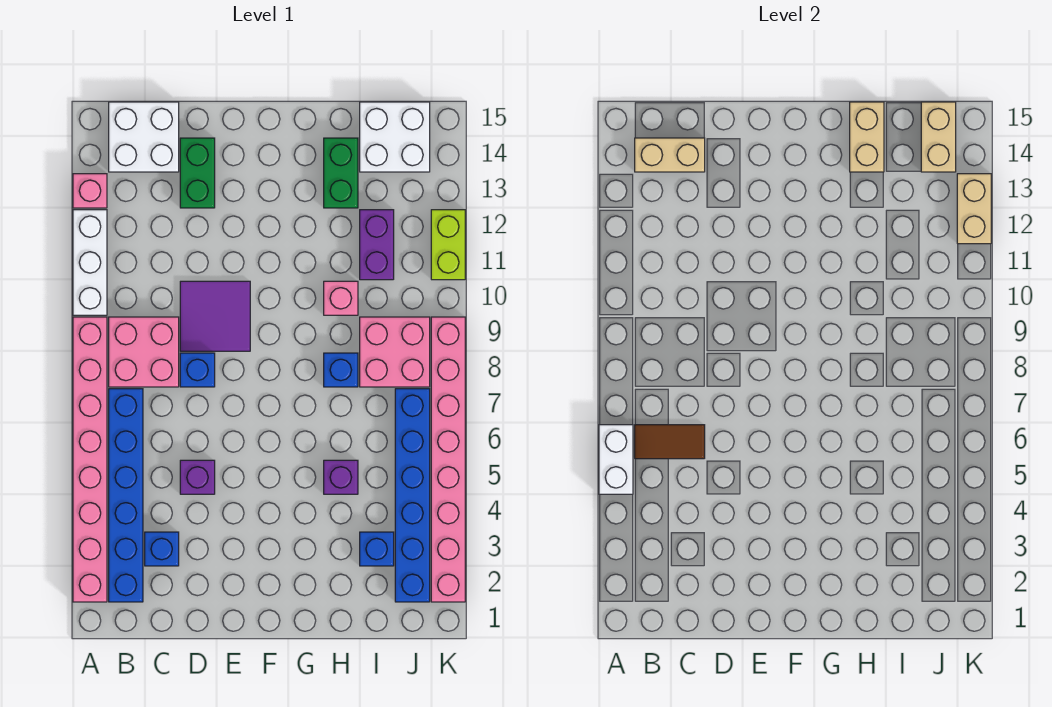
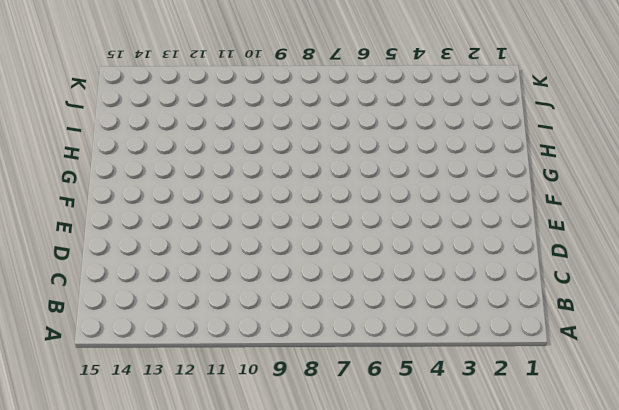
none -> pink brick A2:A9 level 1
none -> white brick A10:A12 level 1
none -> pink brick A13 level 1

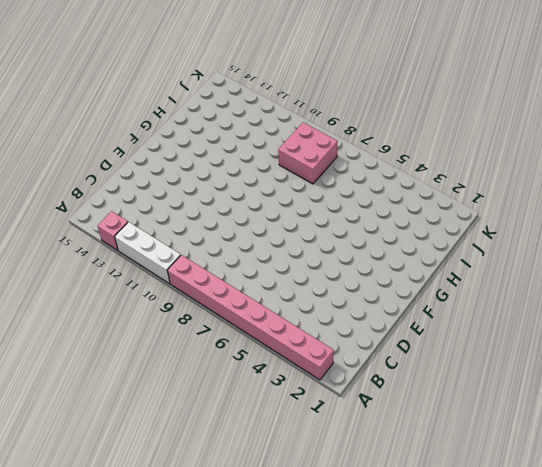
none -> blue brick B2:B7 level 1
none -> pink brick B8:C9 level 1
none -> white brick B14:C15 level 1

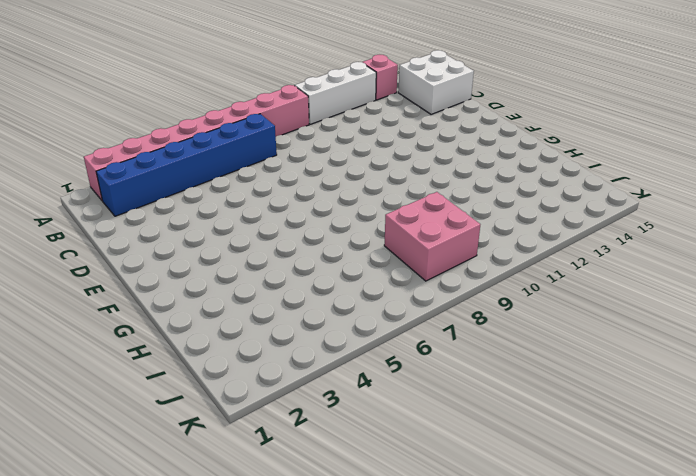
none -> pink brick B8:C9 level 1
none -> blue brick C3 level 1
none -> purple brick D5 level 1

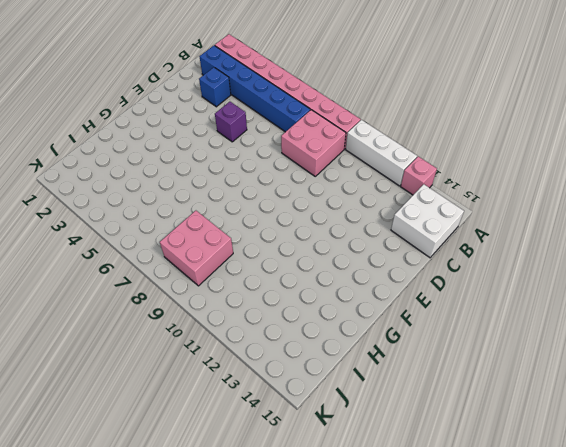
none -> blue brick D8 level 1
none -> purple tile D9:E10 level 1
none -> green brick D13:D14 level 1

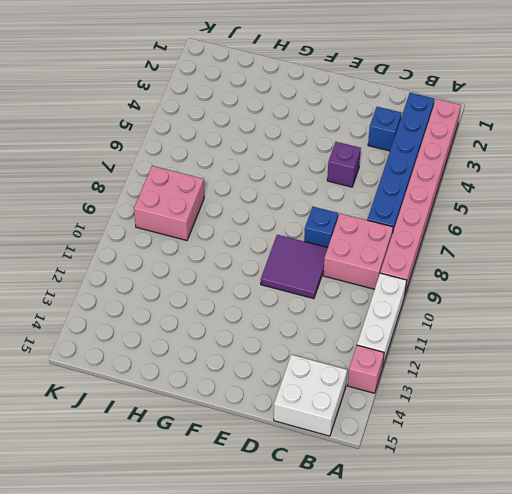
none -> green brick D13:D14 level 1
none -> purple brick H5 level 1
none -> blue brick H8 level 1

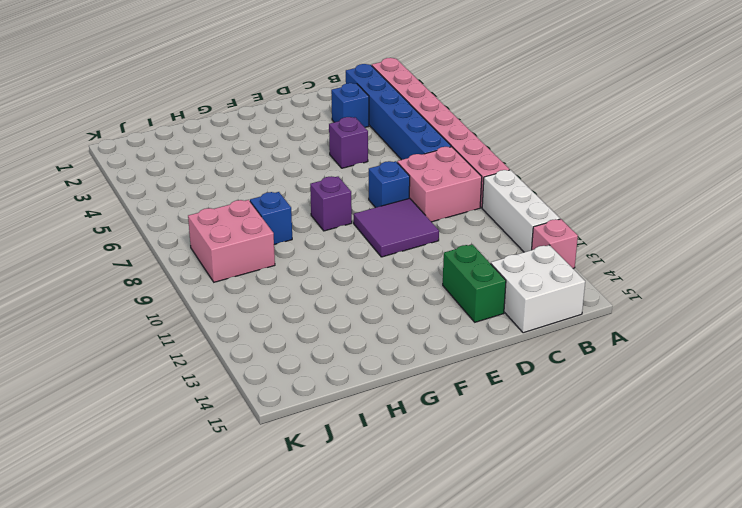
purple brick F8 level 1 -> purple brick H5 level 1
none -> pink brick H10 level 1
none -> green brick H13:H14 level 1
none -> blue brick I3 level 1

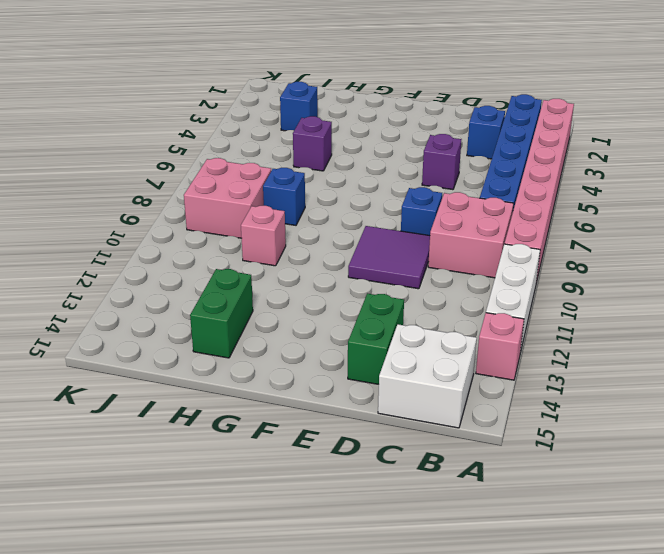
none -> purple brick I11:I12 level 1
none -> white brick I14:J15 level 1
none -> blue brick J2:J7 level 1

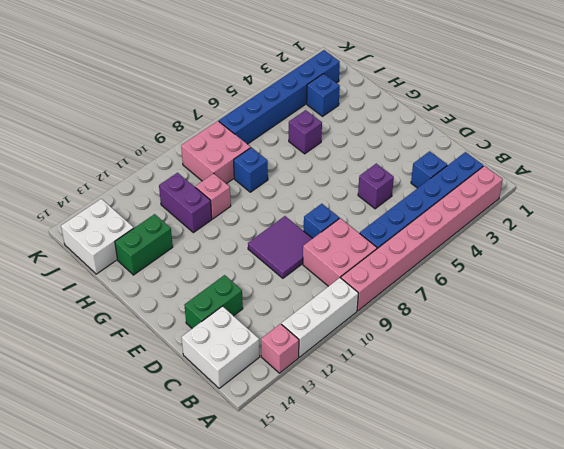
purple brick H11:I11 level 1 -> purple brick I11:I12 level 1
none -> pink brick K2:K9 level 1
none -> lime brick K11:K12 level 1
none -> white brick A5:A6 level 2

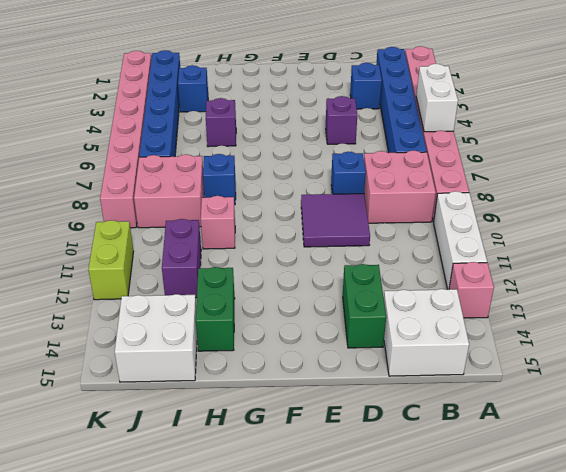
none -> brown tile B6:C6 level 2
none -> tan brick B14:C14 level 2
none -> tan brick H14:H15 level 2

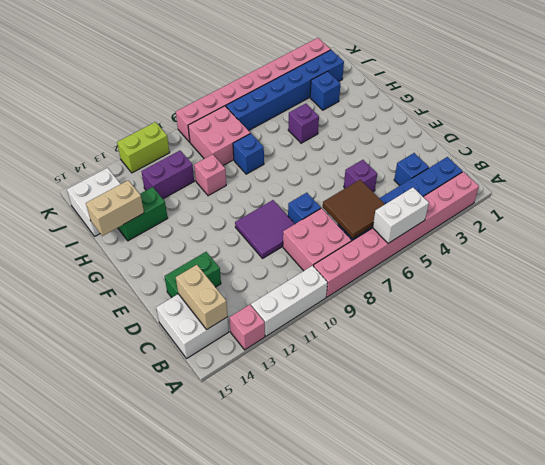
brown tile B6:C7 level 2 -> brown tile B6:C6 level 2
none -> tan brick J14:J15 level 2
none -> tan brick K12:K13 level 2

